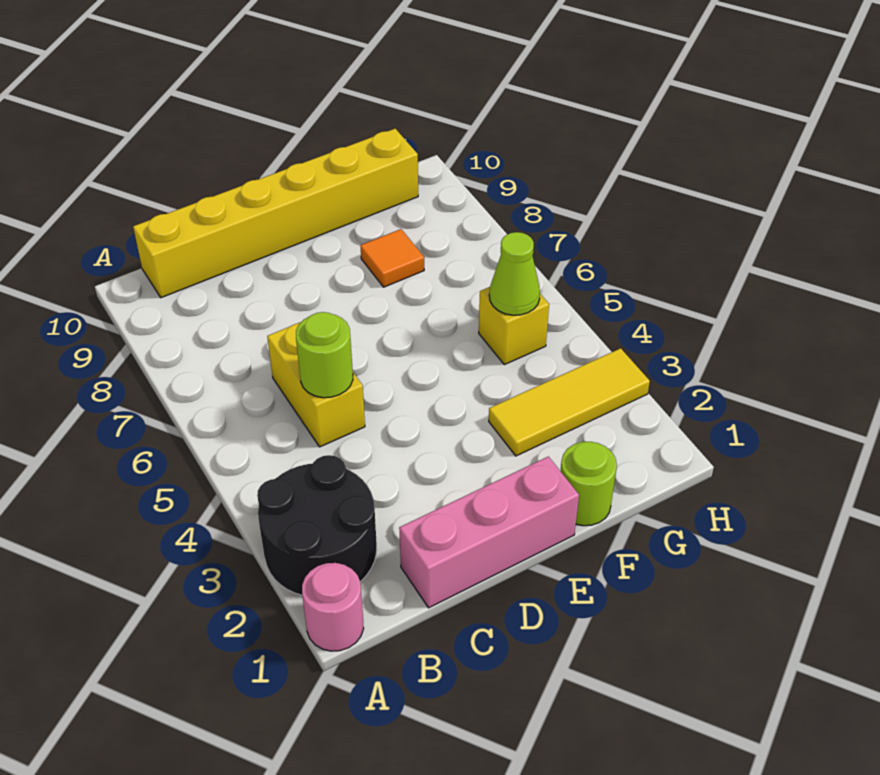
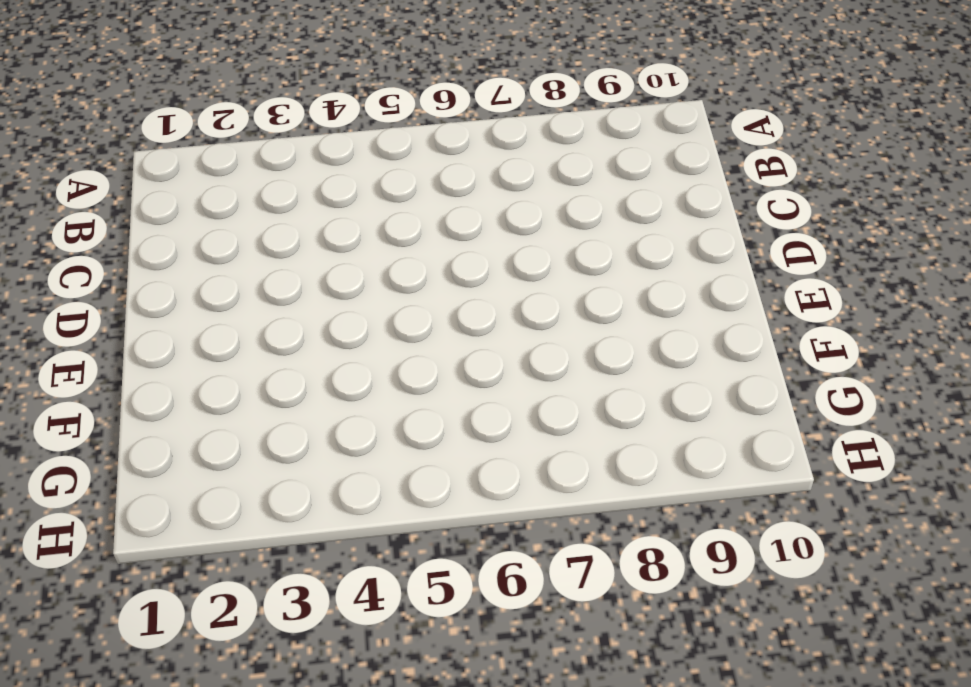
none -> pink round brick A1 level 1
none -> black round brick A2:B3 level 1

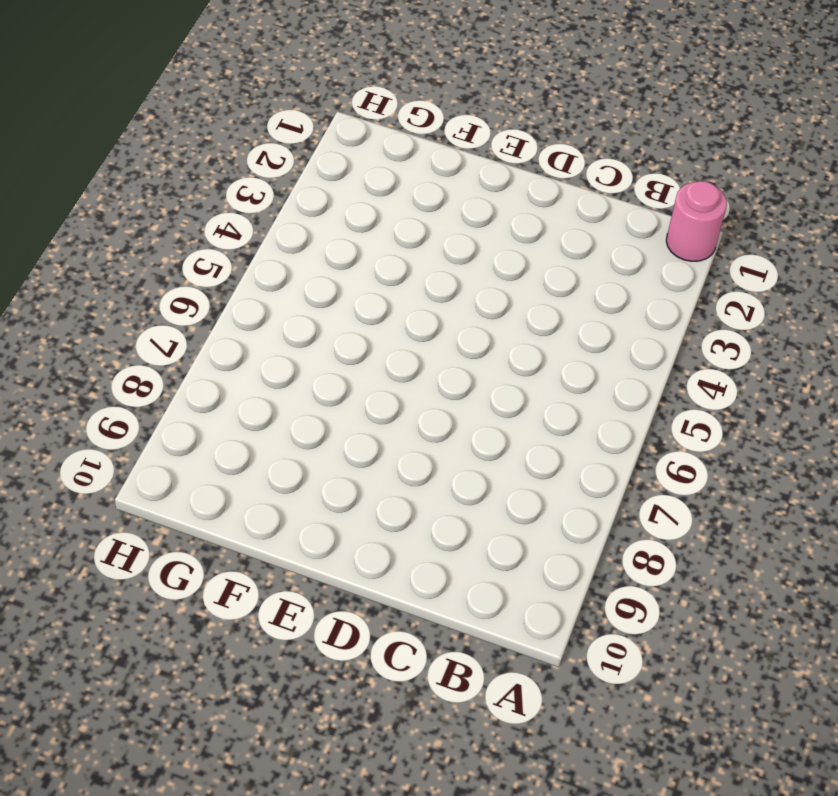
none -> black round brick A2:B3 level 1
none -> yellow brick B10:G10 level 1

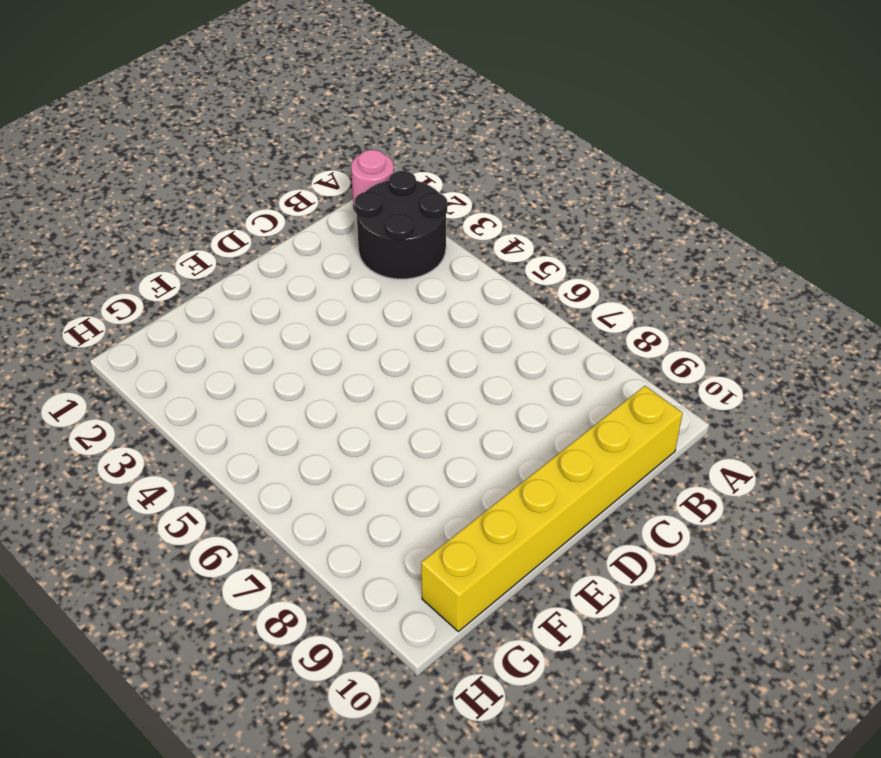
none -> pink brick C1:E1 level 1
none -> yellow brick C5:C6 level 1

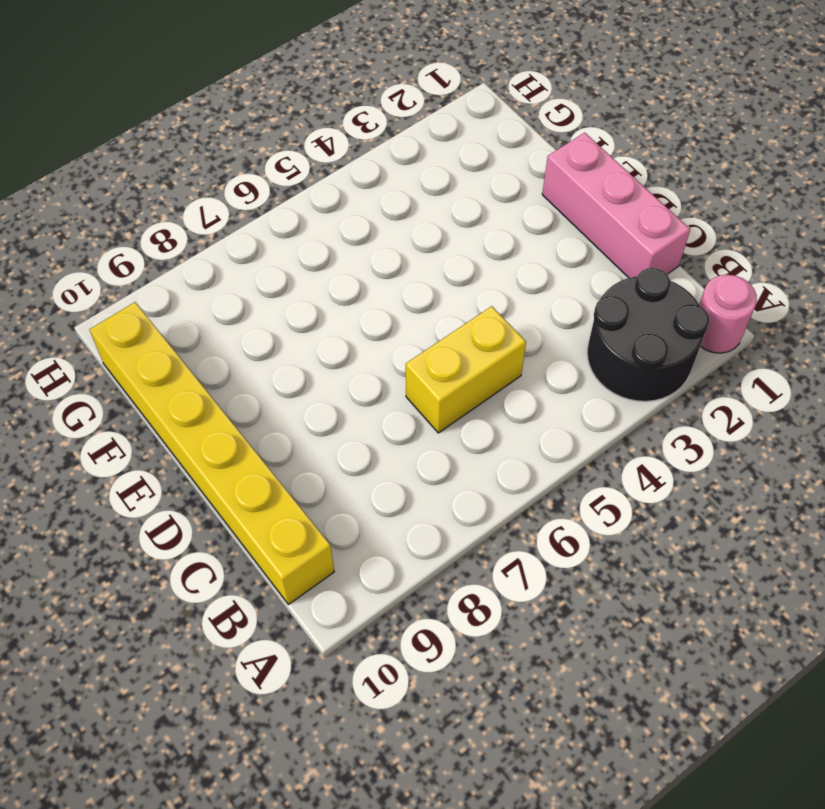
none -> lime round brick F1 level 1
none -> yellow tile F3:H3 level 1

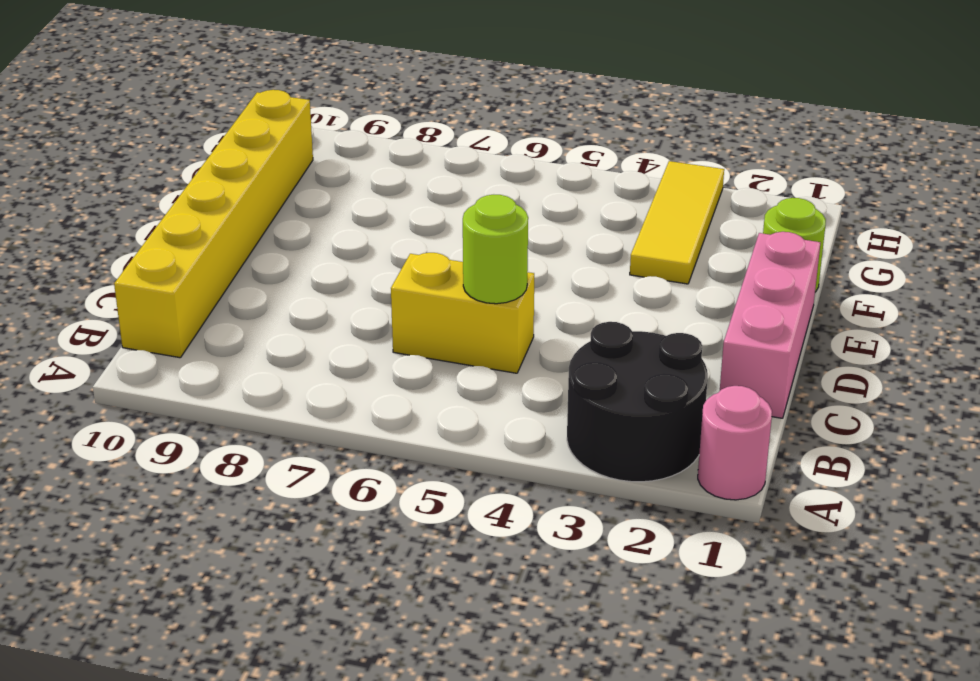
none -> orange tile F8 level 1
none -> yellow brick G5 level 1

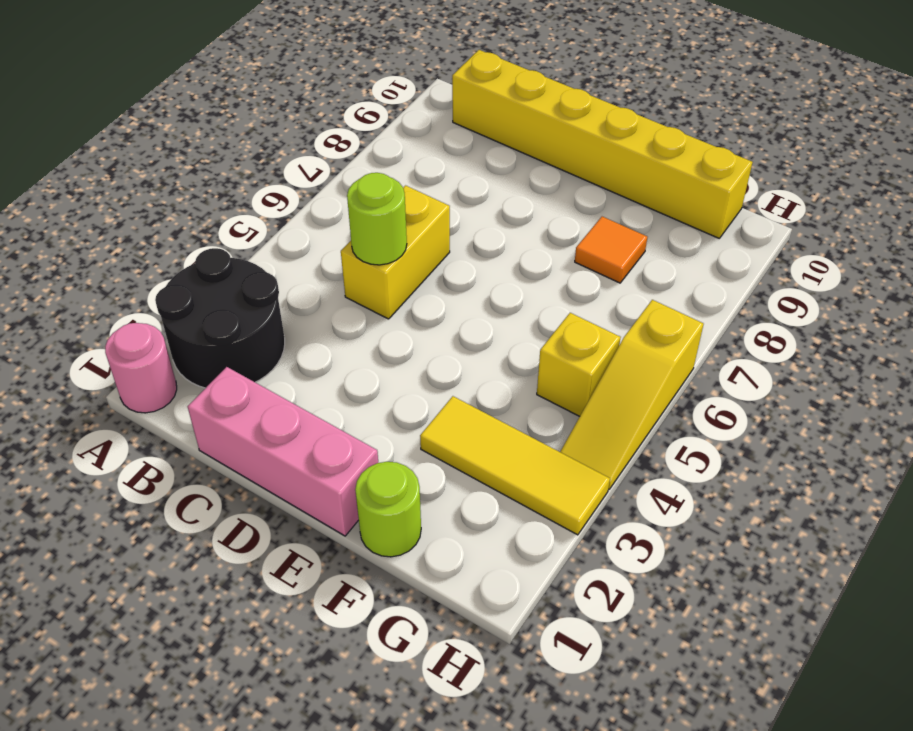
yellow slope H4:H6 level 1 top 6 -> none
none -> lime cone G5 level 2

